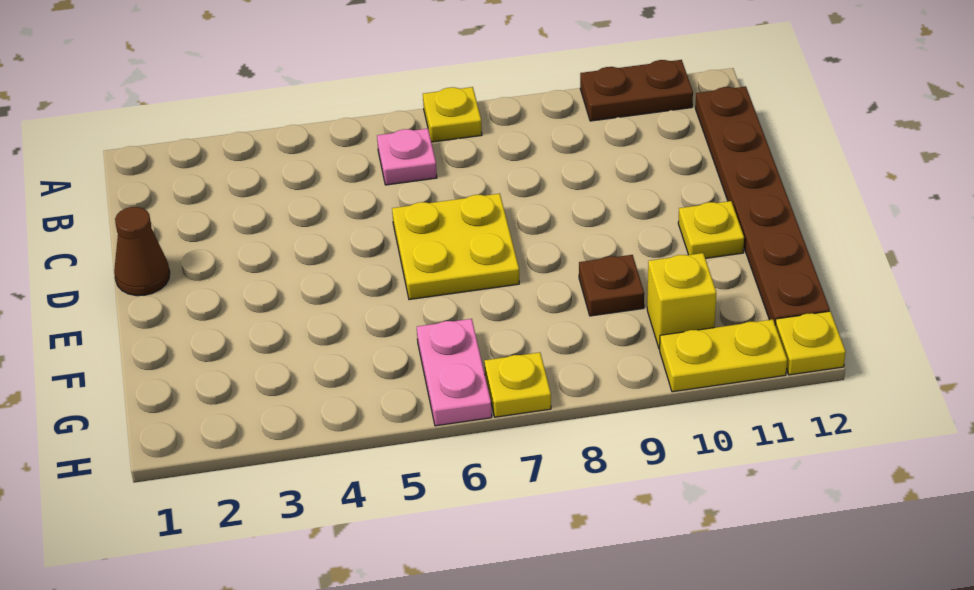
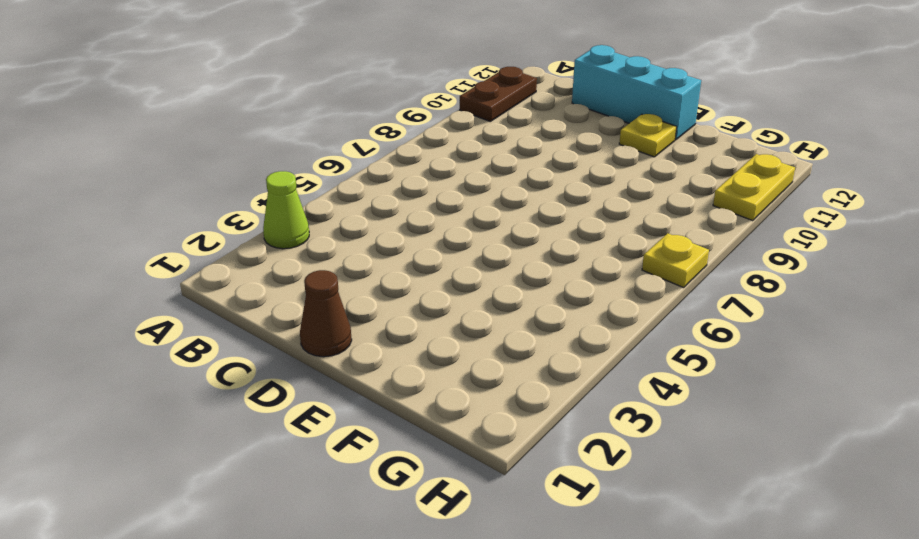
lime cone A3 level 1 -> none
cyan brick C12:E12 level 1 -> brown plate B12:G12 level 1
none -> yellow plate A7 level 1
none -> pink plate B6 level 1
none -> yellow plate D6:E7 level 1

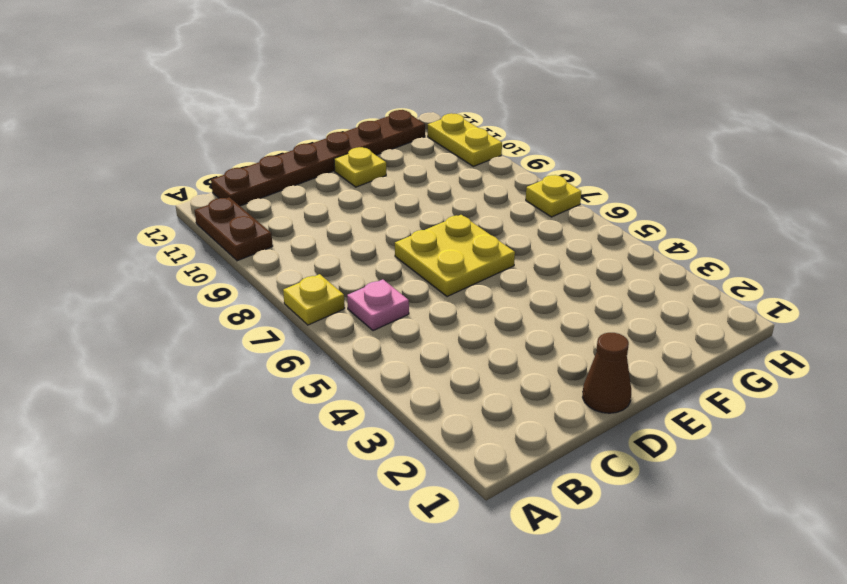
none -> brown plate F9 level 1
none -> pink plate G6:H6 level 1
none -> yellow brick G10 level 1

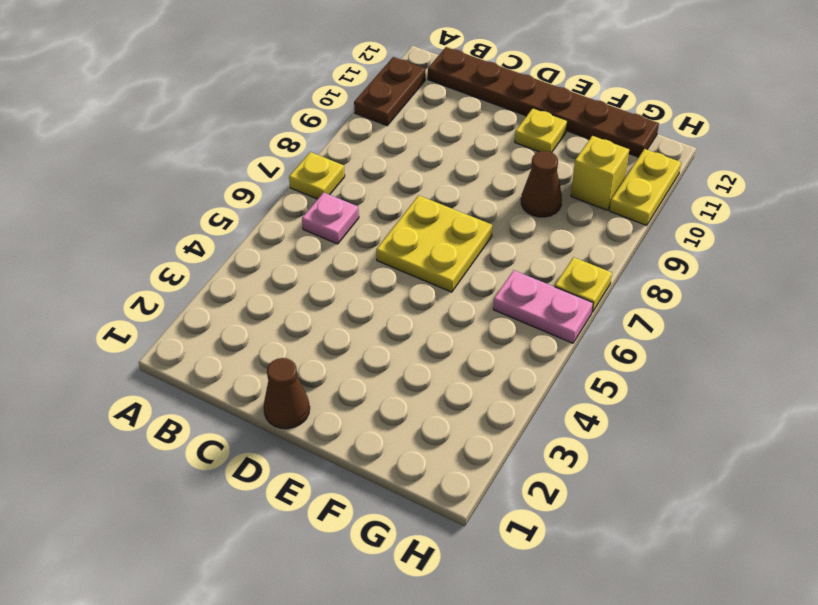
brown cone F9 level 1 -> brown plate F9 level 1
none -> yellow plate H12 level 1

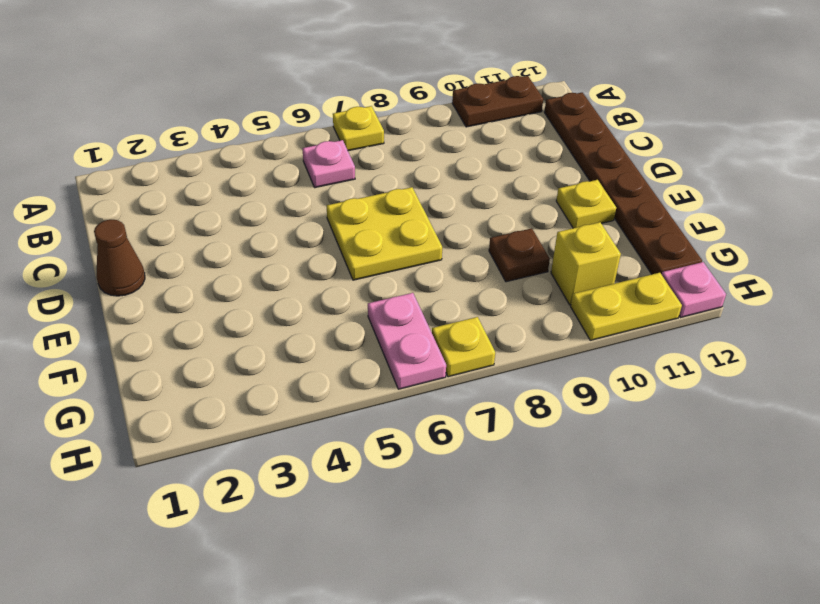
pink plate H12 level 1 -> yellow plate H12 level 1

